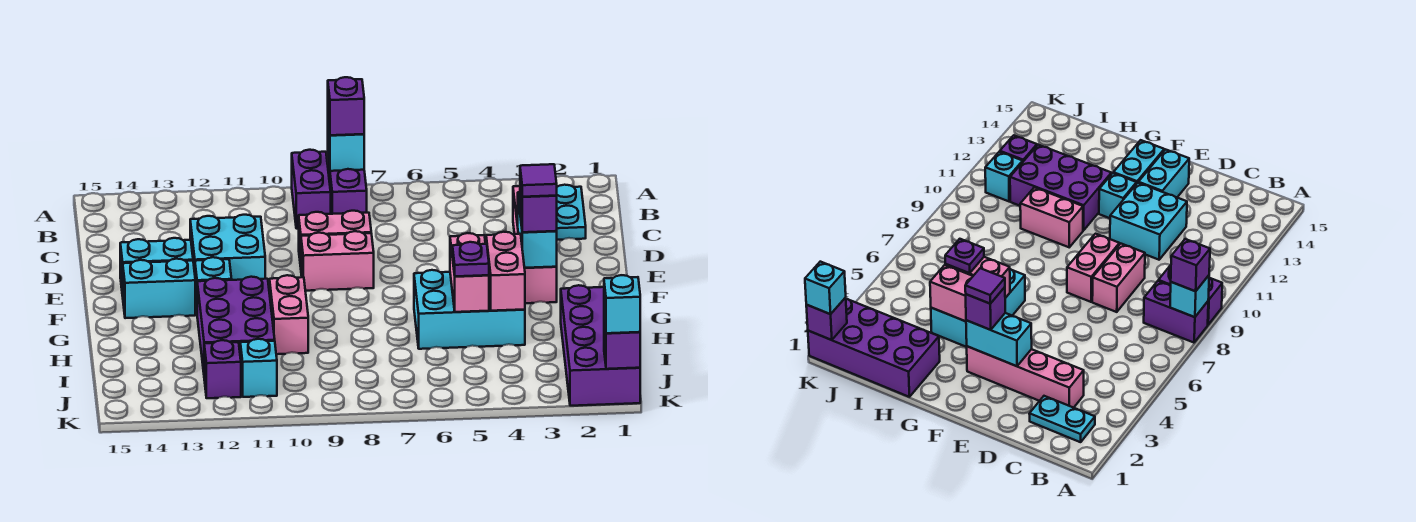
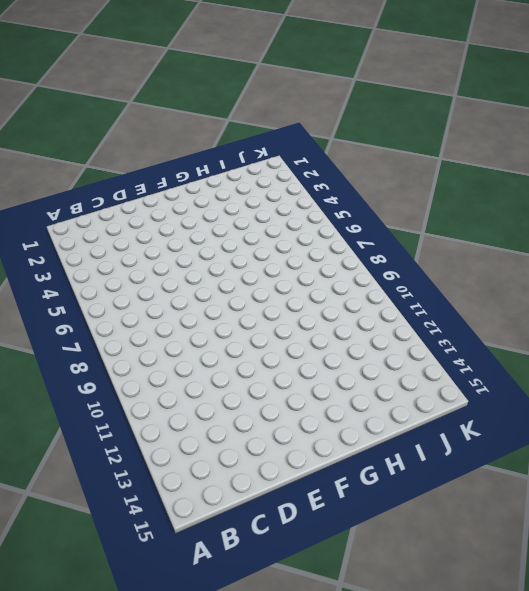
none -> purple brick A8:B8 level 1
none -> purple brick A9:B9 level 1
none -> cyan plate B2:C2 level 1

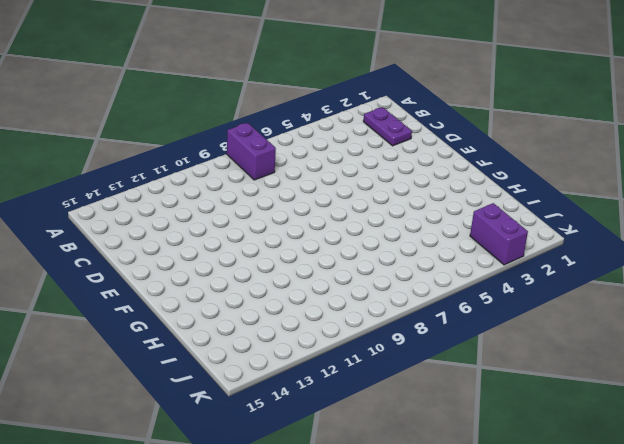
purple plate B2:C2 level 1 -> cyan plate B2:C2 level 1
purple brick J3:K3 level 1 -> purple brick A9:B9 level 1
none -> pink brick C3:F3 level 1
none -> pink brick D8:D9 level 1
none -> cyan brick D11:E12 level 1

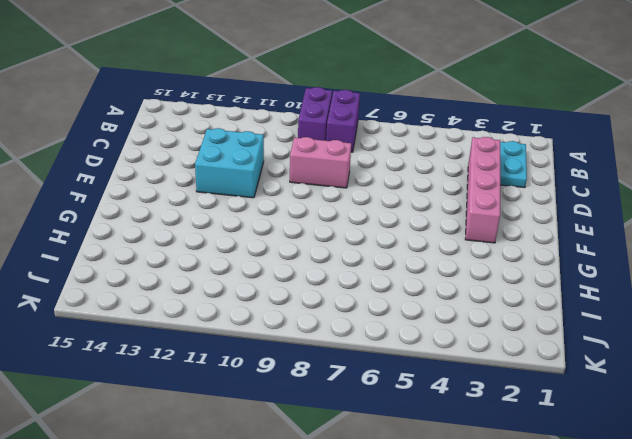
none -> pink brick E8:E9 level 1
none -> cyan brick E13:E14 level 1
none -> cyan brick F12 level 1

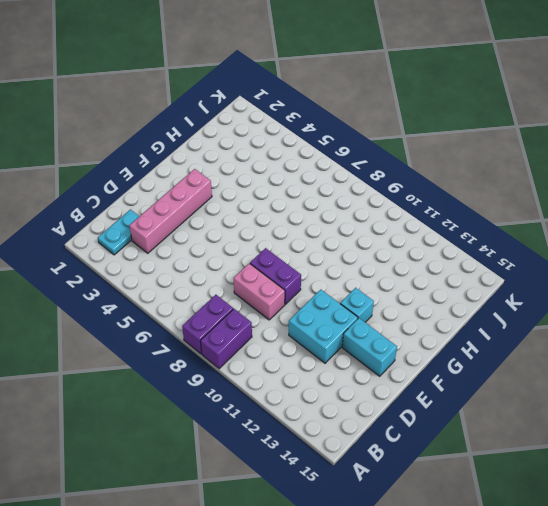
purple brick E8:E9 level 1 -> pink brick E8:E9 level 1
none -> cyan brick F13:F14 level 1
none -> cyan brick G4:H6 level 1
none -> pink brick G10:H10 level 1

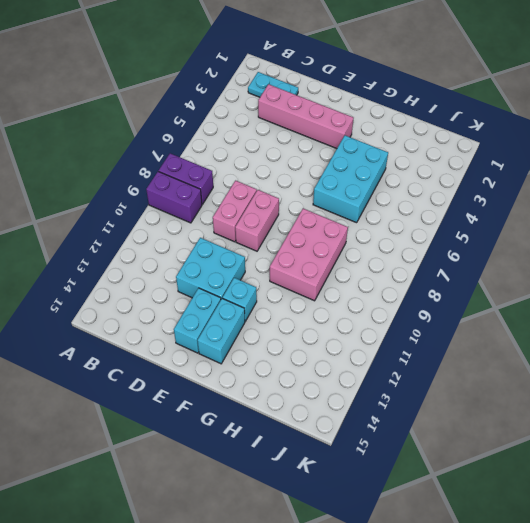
pink brick G8:H10 level 1 -> pink brick G10:H10 level 1
none -> purple brick G11:I12 level 1
none -> purple brick H1:K2 level 1
none -> cyan brick J11 level 1

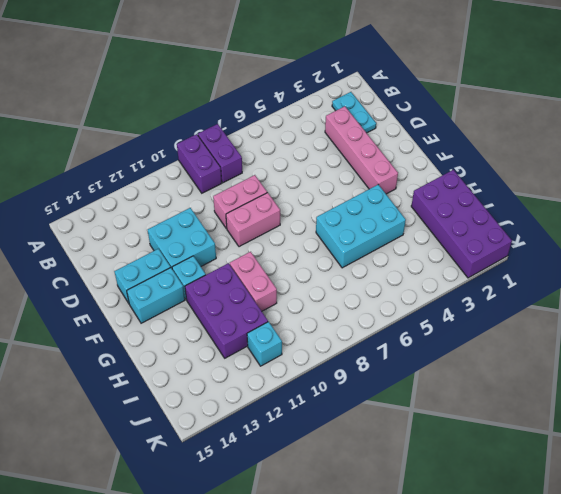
none -> purple brick J12 level 1
none -> cyan brick A8 level 2
none -> cyan brick E3:F3 level 2

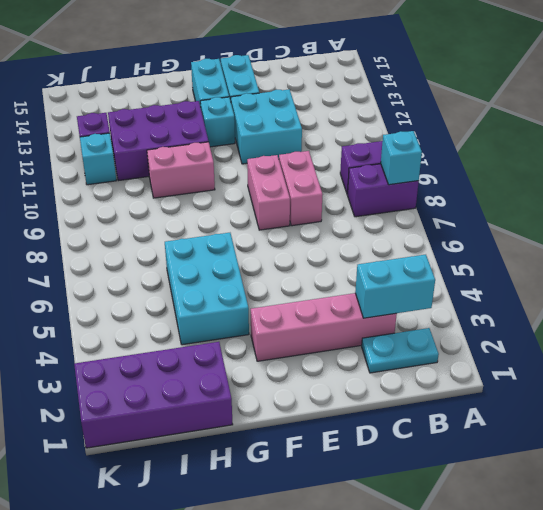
cyan brick B3:C3 level 2 -> cyan brick E3:F3 level 2
none -> pink brick G4:H4 level 2
none -> pink brick G5:H5 level 2
none -> purple brick K1 level 2

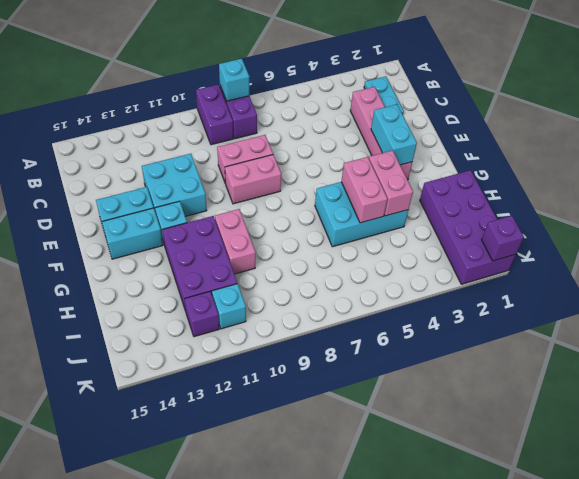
none -> purple brick A8 level 3
none -> purple brick F3 level 3
none -> purple plate H5 level 3

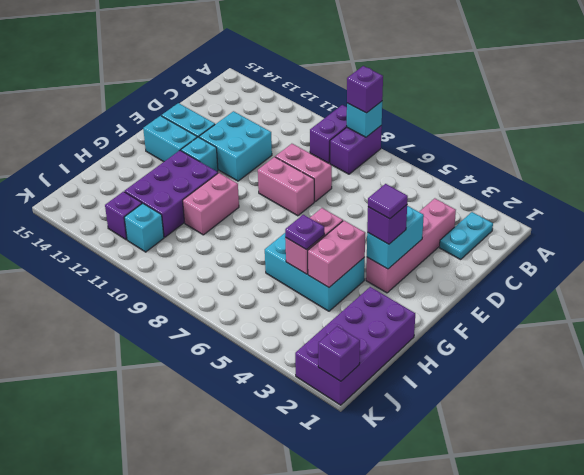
none -> cyan brick K1 level 3

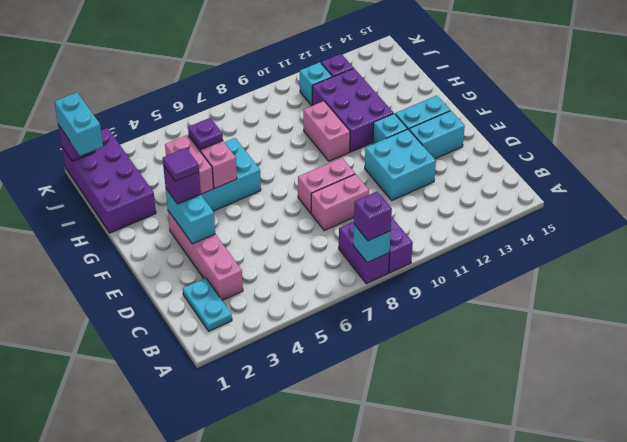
cyan brick J1:K1 level 3 -> cyan brick K1 level 3

